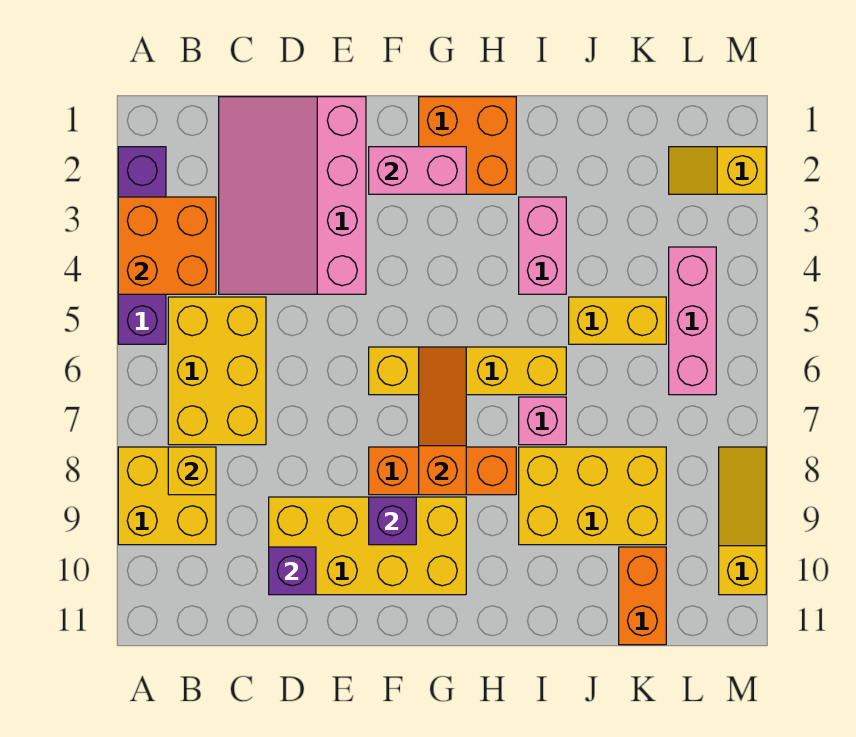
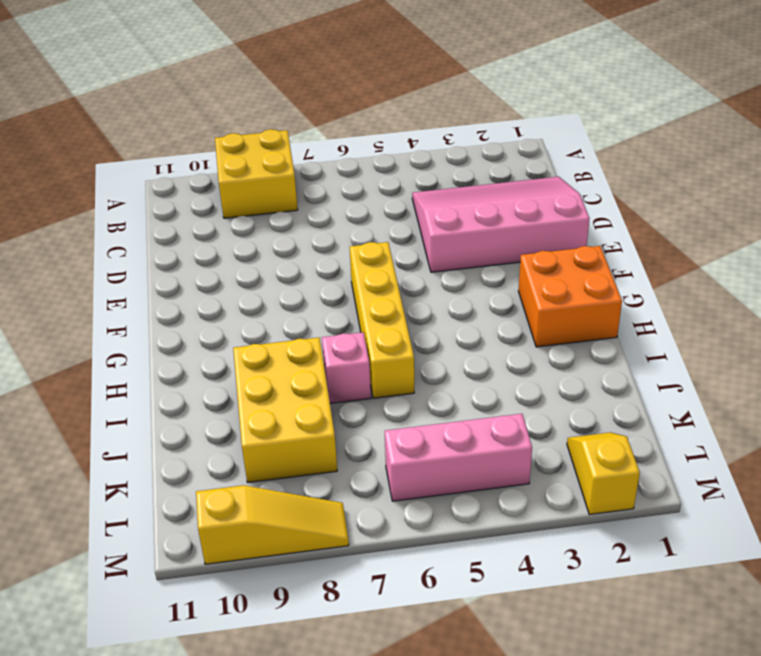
none -> purple brick A2:A5 level 1
none -> yellow brick B5:C7 level 1
none -> yellow brick D9:G10 level 1

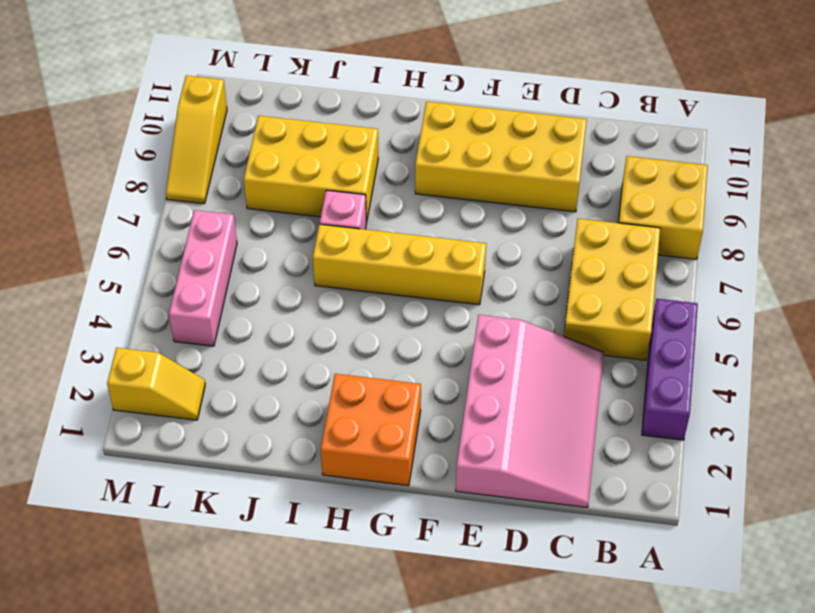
purple brick A3:A5 level 1 -> purple brick A2:A5 level 1
none -> orange brick F8:H8 level 1
none -> pink brick I3:I4 level 1
none -> yellow brick J5:K5 level 1

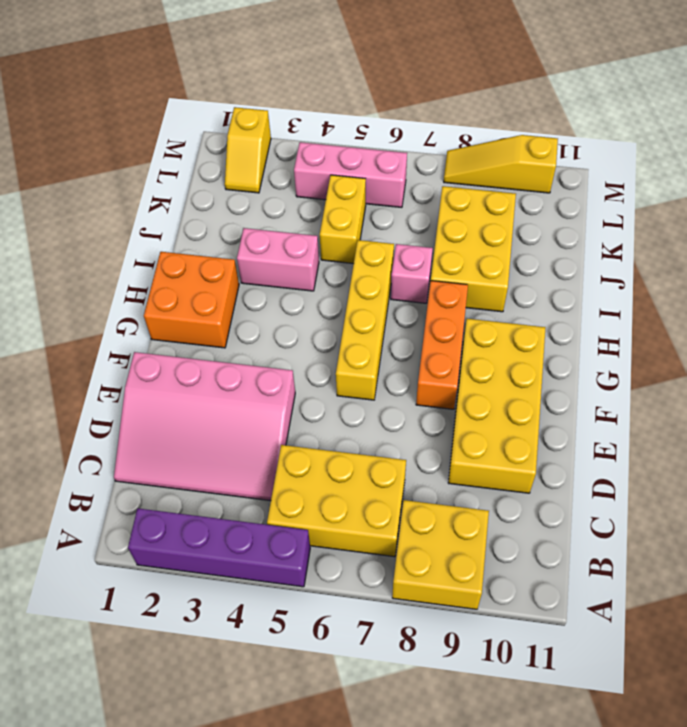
none -> orange brick K10:K11 level 1
none -> orange brick A3:B4 level 2
none -> yellow brick B8 level 2

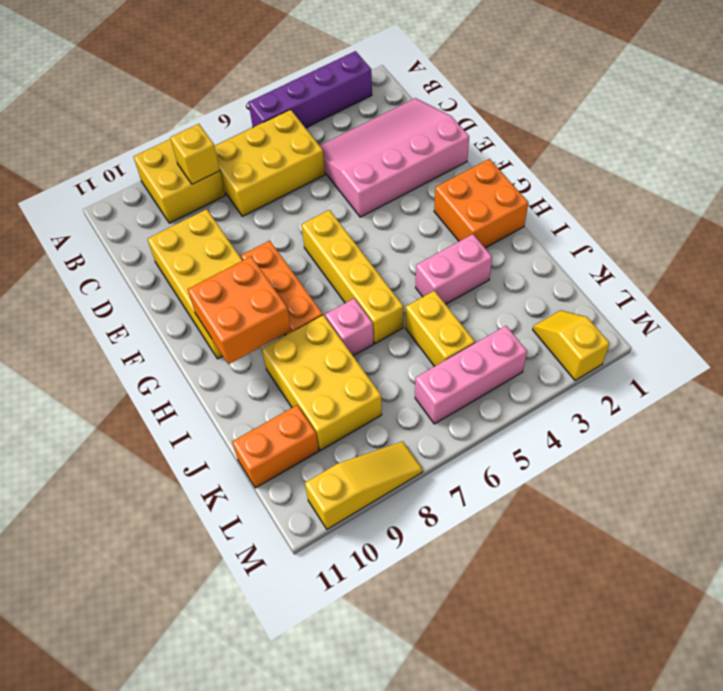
orange brick G9:H10 level 2 -> orange brick A3:B4 level 2
none -> purple brick D10 level 2
none -> pink brick F2:G2 level 2
none -> purple brick F9 level 2

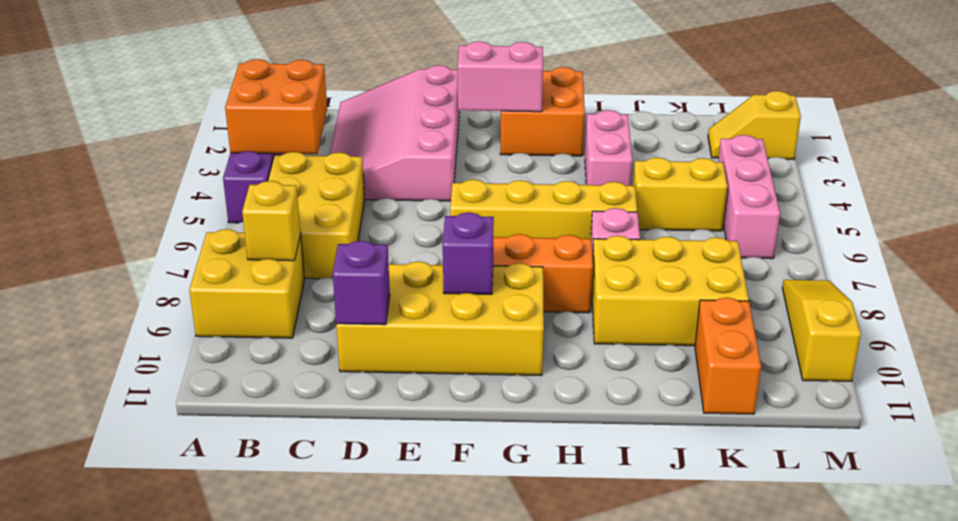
none -> orange slope G6:G8 level 2 top 8

